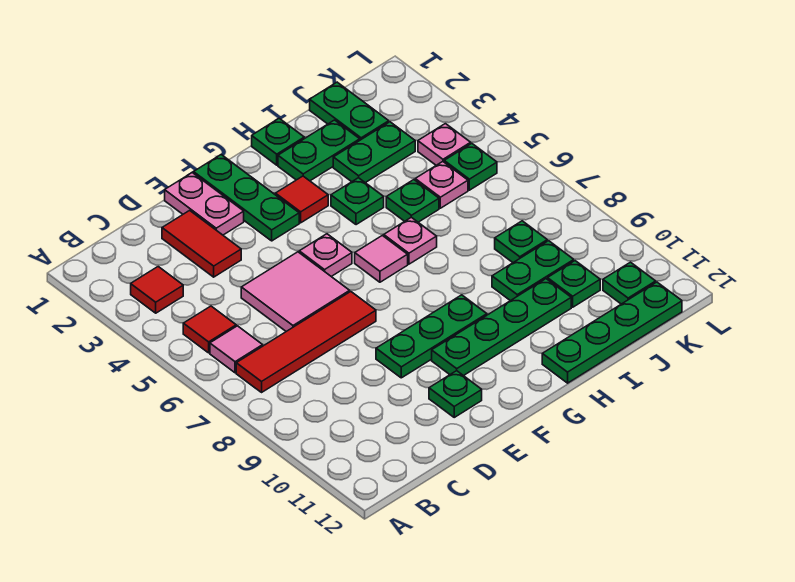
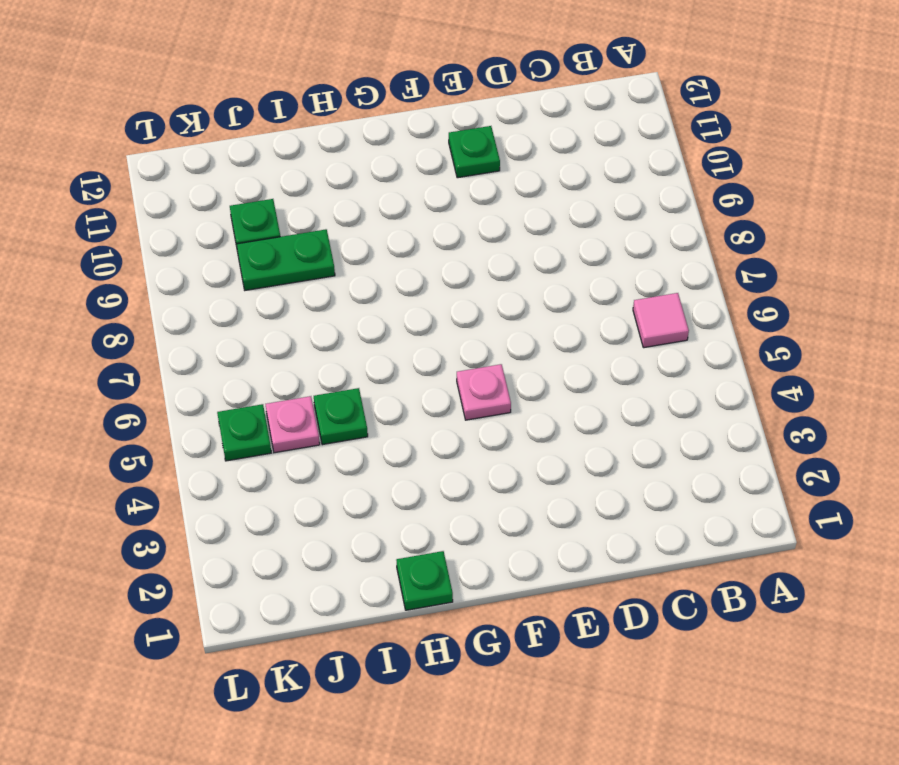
none -> red tile B3 level 1
none -> red tile B5 level 1
none -> red tile B7:E7 level 1

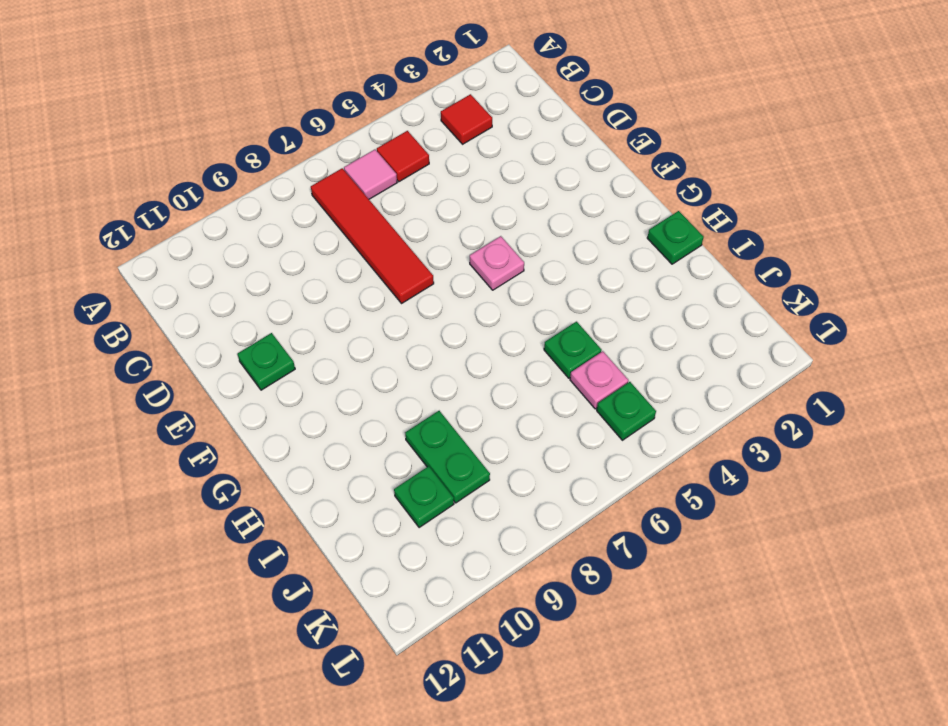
none -> red tile D2:D3 level 1
none -> pink tile D5:E6 level 1
none -> pink plate E1:E2 level 1

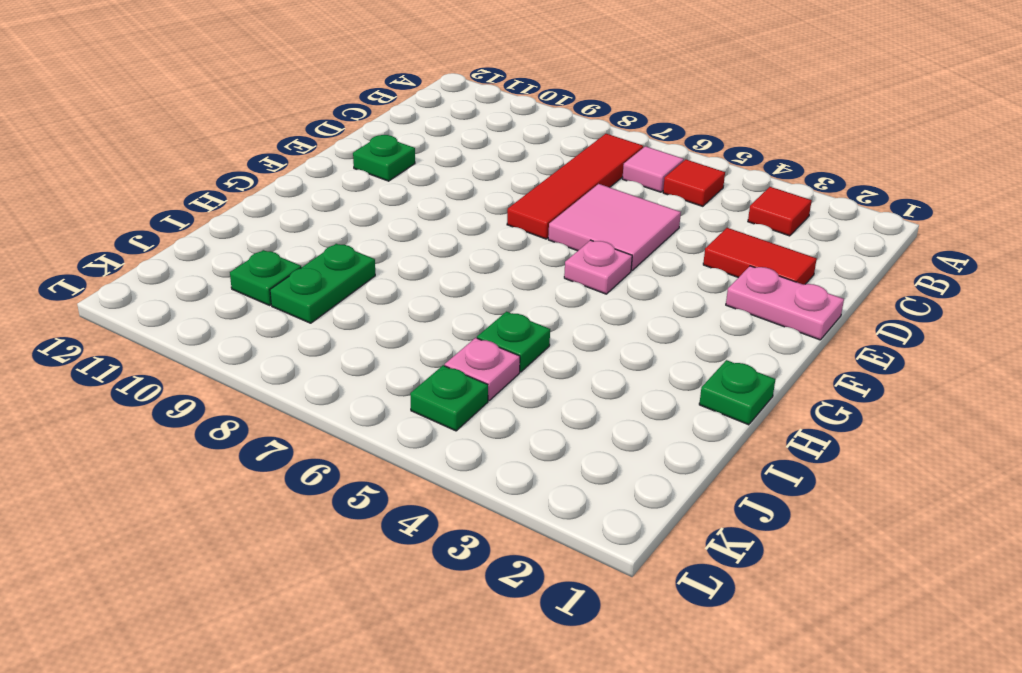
none -> green plate E9:G9 level 1
none -> green plate F1:F3 level 1
none -> green plate F10:I10 level 1

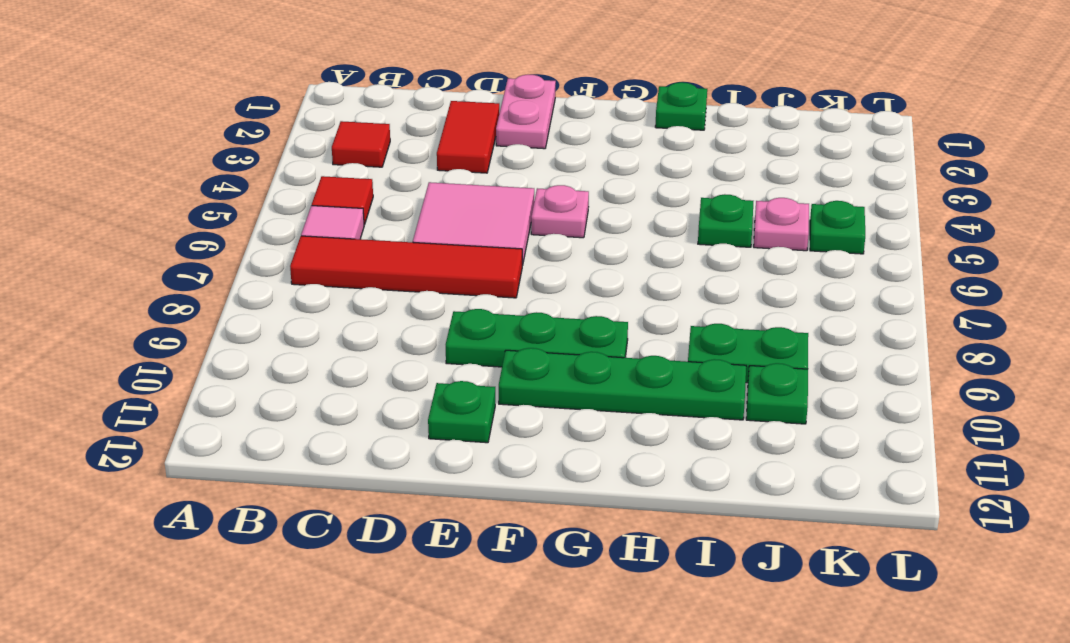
none -> green plate F1:F3 level 1
none -> red tile G3 level 1
none -> pink tile G6 level 1

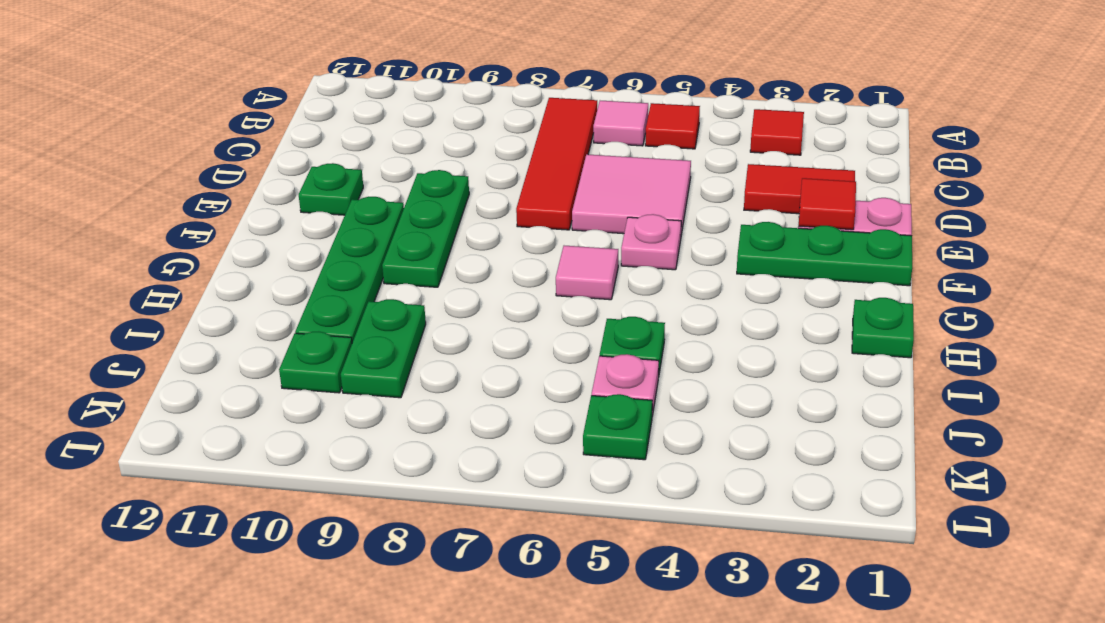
red tile E2 level 2 -> red tile G3 level 1
none -> green plate H2:I2 level 1
none -> green plate H4 level 1
none -> pink plate H6 level 1

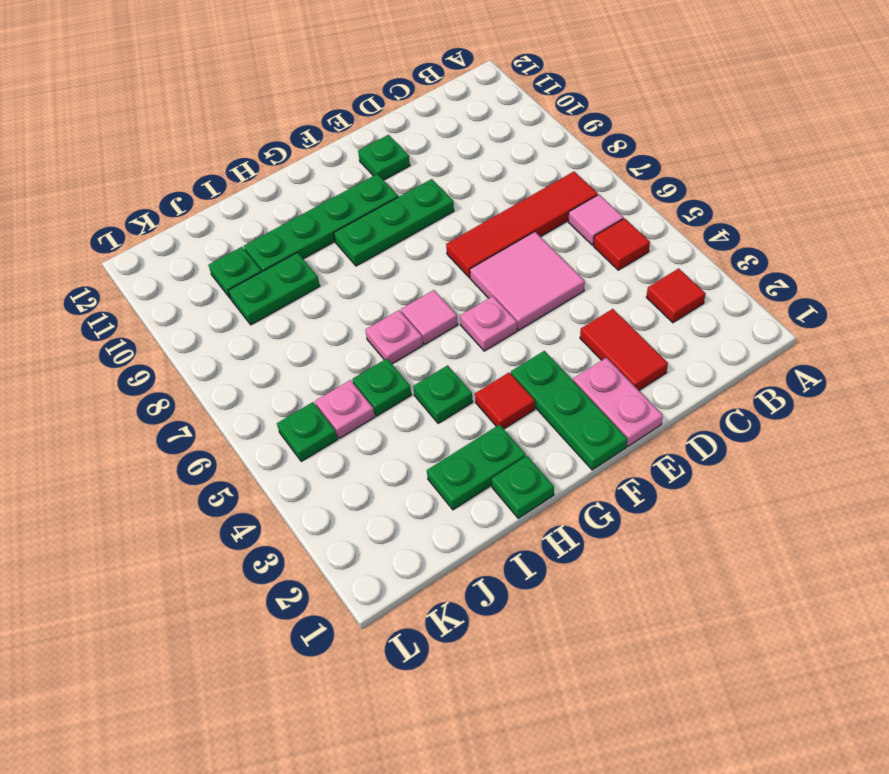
none -> green plate H12:K12 level 1
none -> green plate I3:J3 level 1
none -> green plate J1:J2 level 1

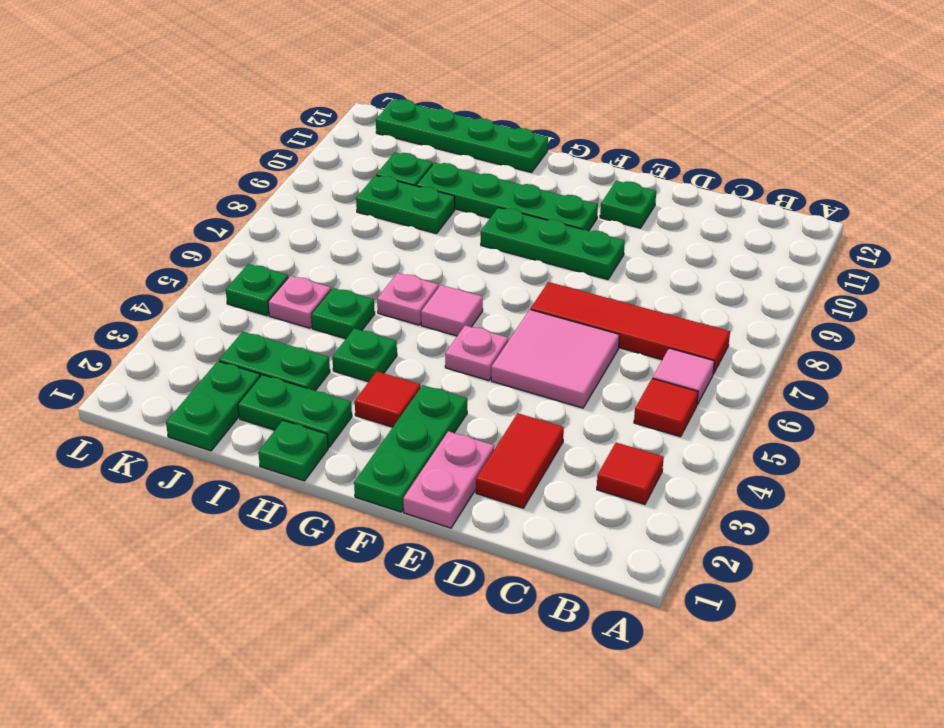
none -> green plate J8 level 1
none -> pink plate K4 level 1
none -> green plate K11 level 1

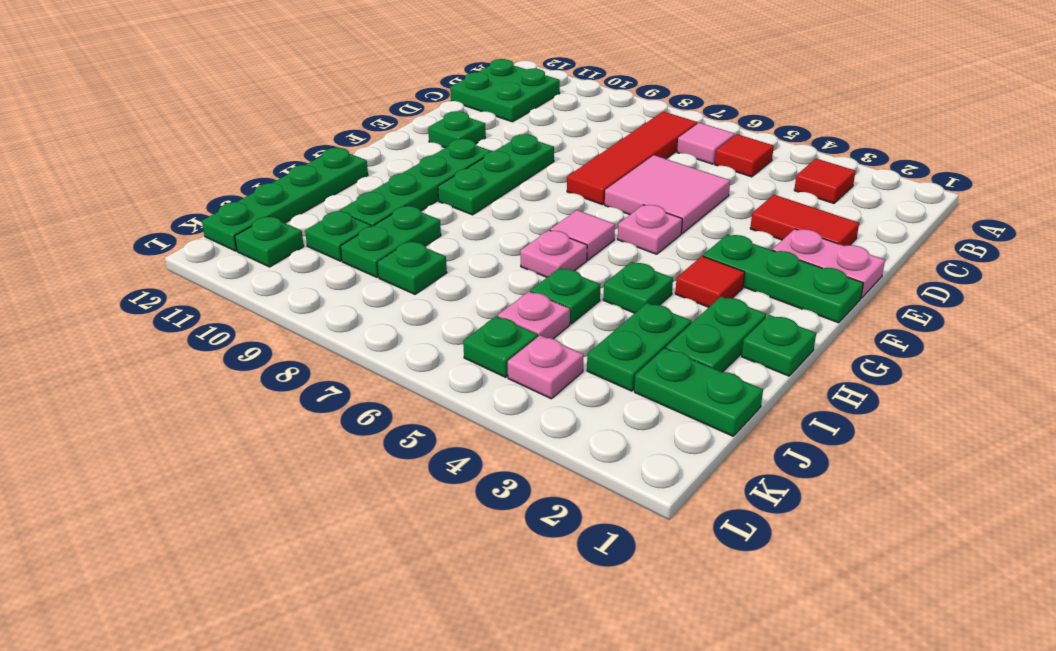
green plate B11:C12 level 1 -> none

